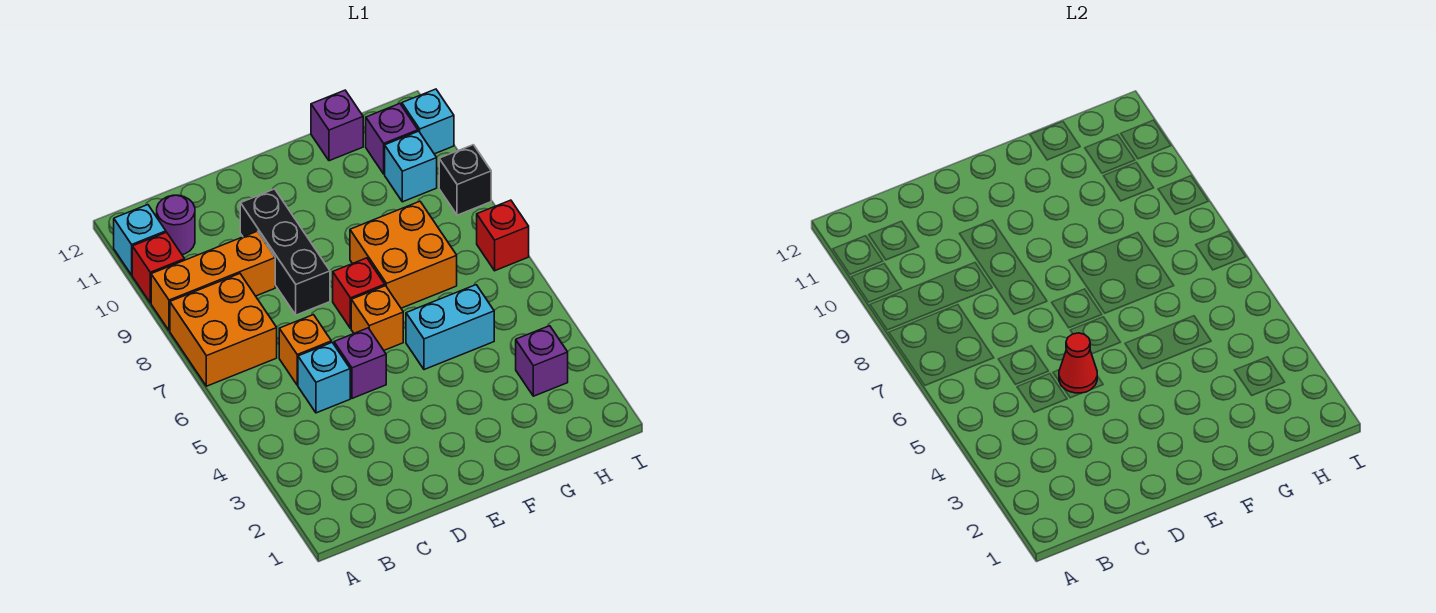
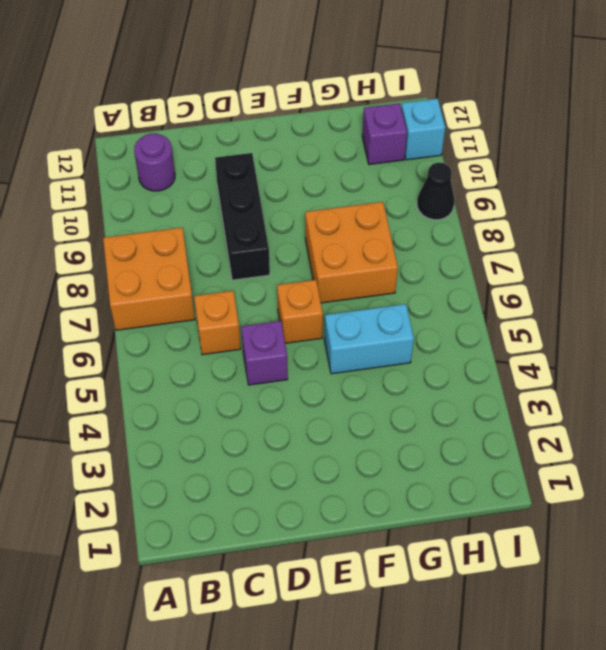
black cone I9 level 1 -> black brick I9 level 1
none -> orange brick A9:C9 level 1
none -> red brick A10 level 1
none -> cyan brick A11 level 1

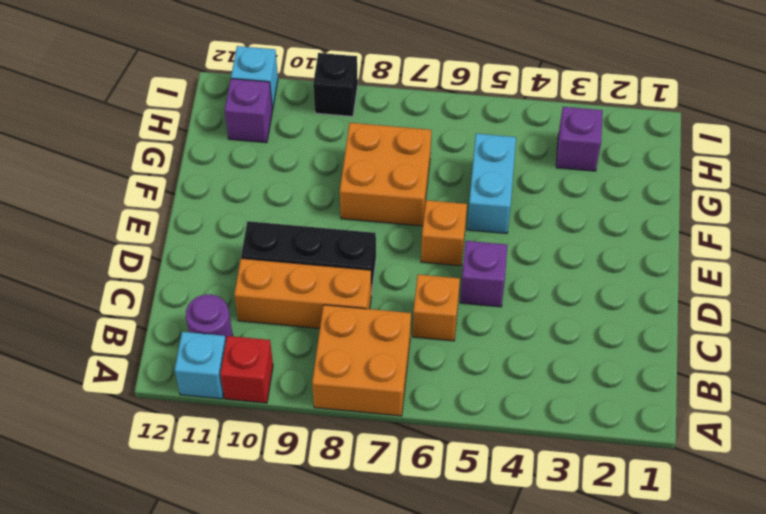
orange brick C8:C10 level 1 -> orange brick A9:C9 level 1
none -> cyan brick C5 level 1
none -> red brick E7 level 1
none -> purple brick G12 level 1

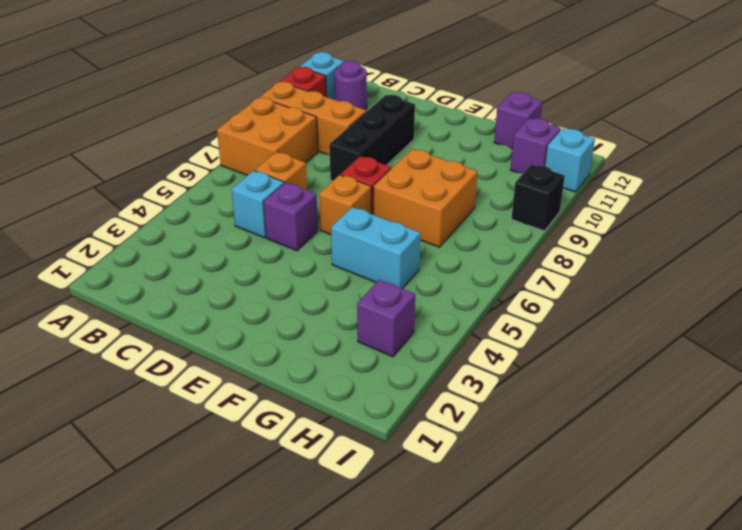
none -> cyan brick H10 level 1
none -> red brick I7 level 1
none -> red cone D5 level 2

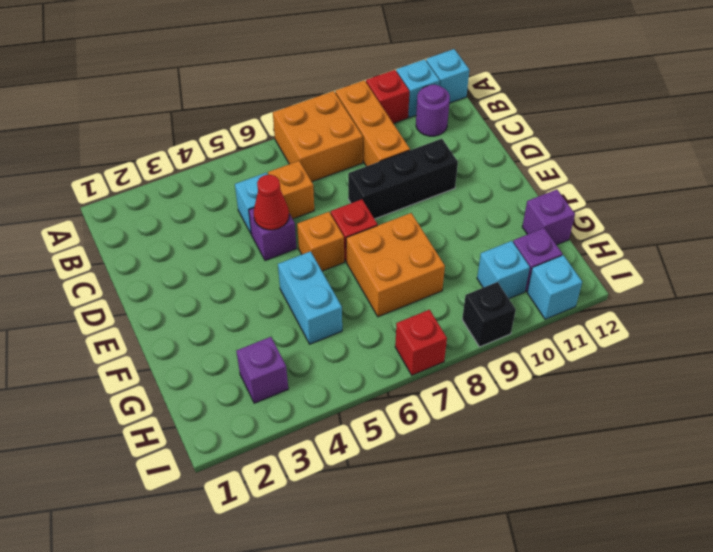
cyan brick A12 level 1 -> none

